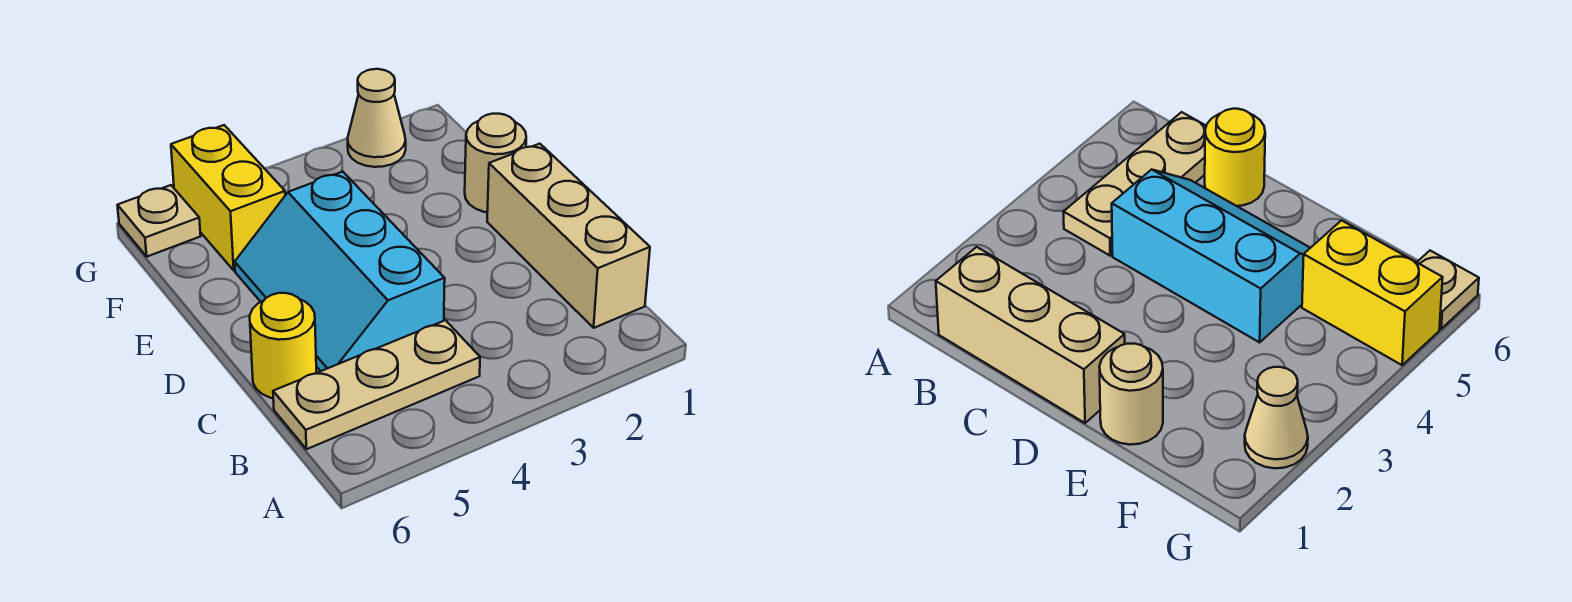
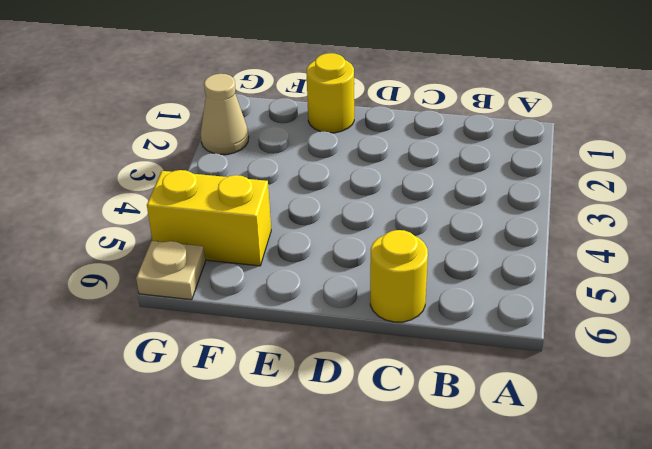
yellow round brick E1 level 1 -> tan round brick E1 level 1
none -> tan brick B1:D1 level 1
none -> tan plate B4:B6 level 1

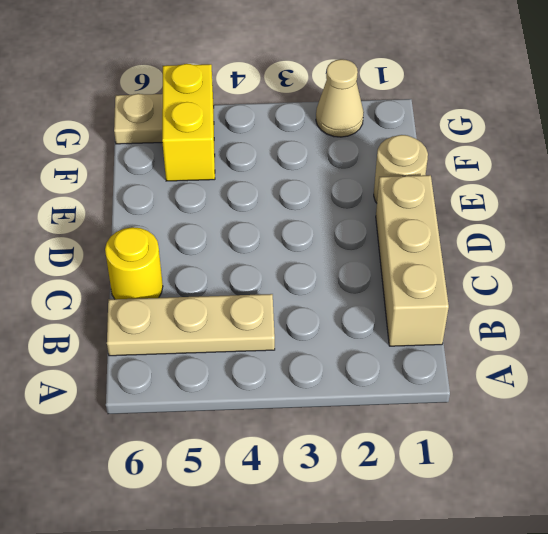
none -> cyan slope C4:E5 level 1 top 4

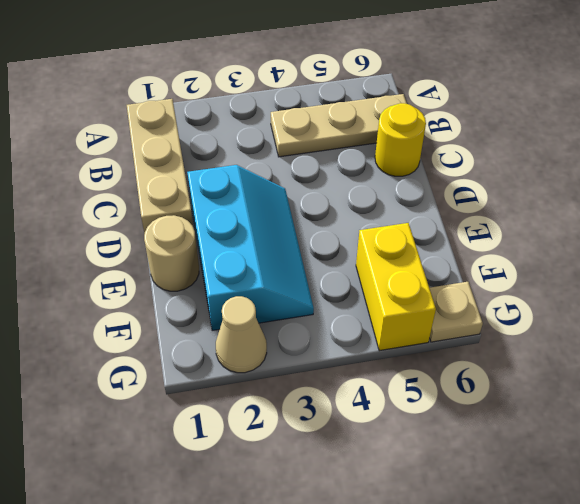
cyan slope D2:F3 level 1 top 2 -> cyan slope C4:E5 level 1 top 4

